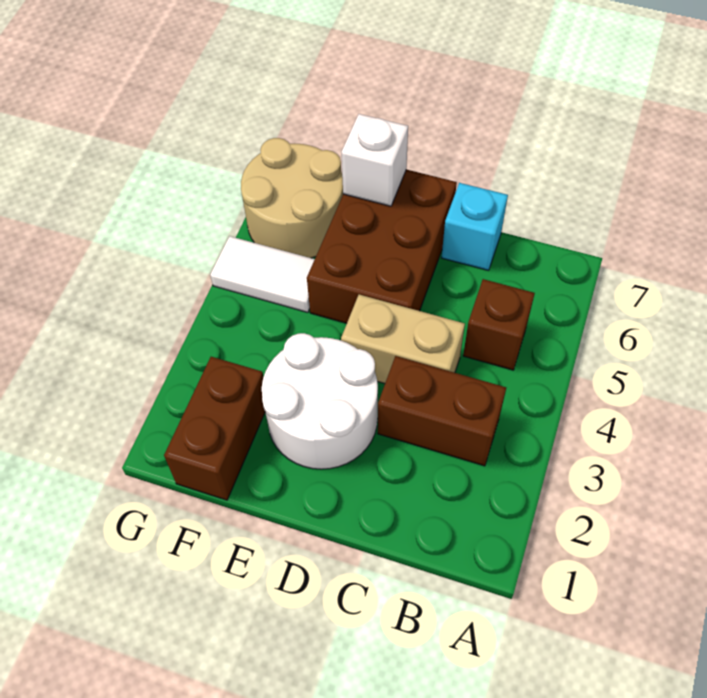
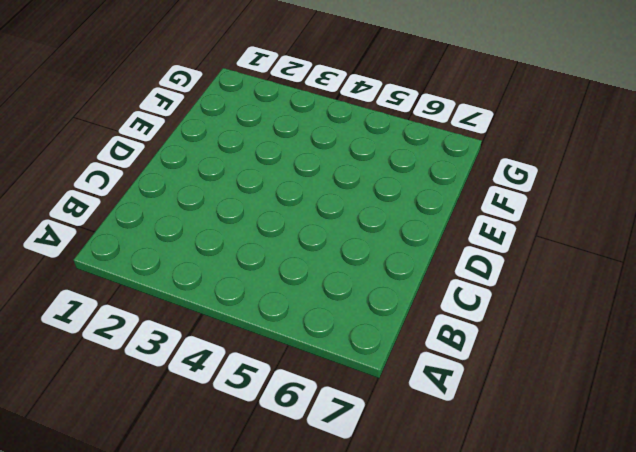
none -> brown brick B3:C3 level 1
none -> brown brick B5 level 1

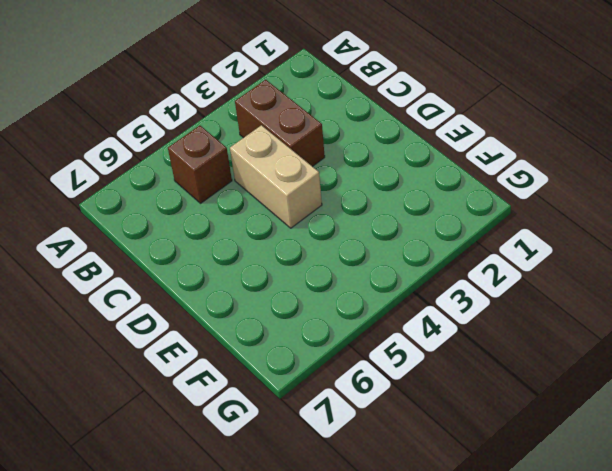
none -> cyan brick C7 level 1
none -> white round brick D2:E3 level 1

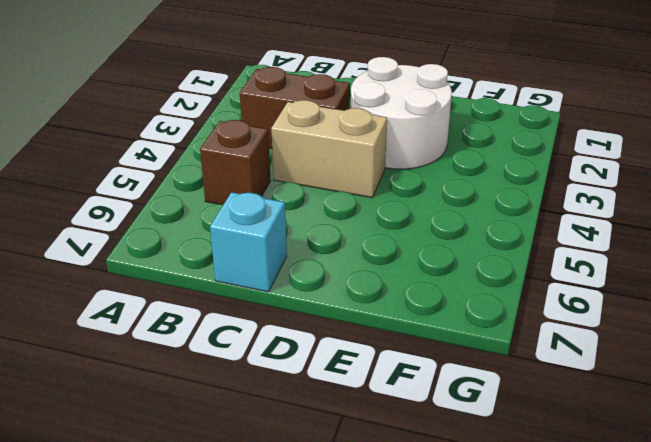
none -> brown brick D5:E7 level 1
none -> brown brick F1:F2 level 1

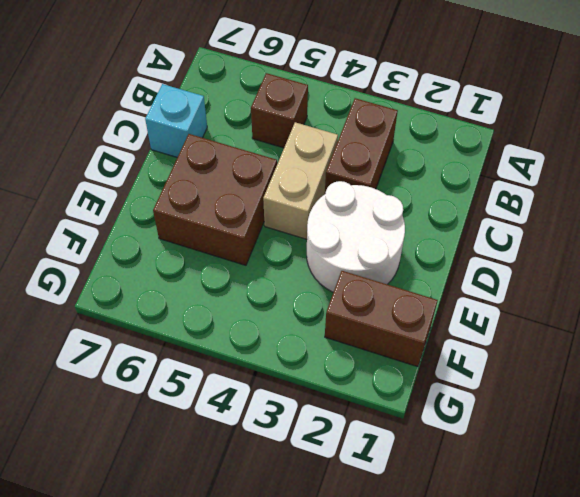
brown brick D5:E6 level 1 -> brown brick D5:E7 level 1
none -> white tile F5:G5 level 1
none -> tan round brick F6:G7 level 1

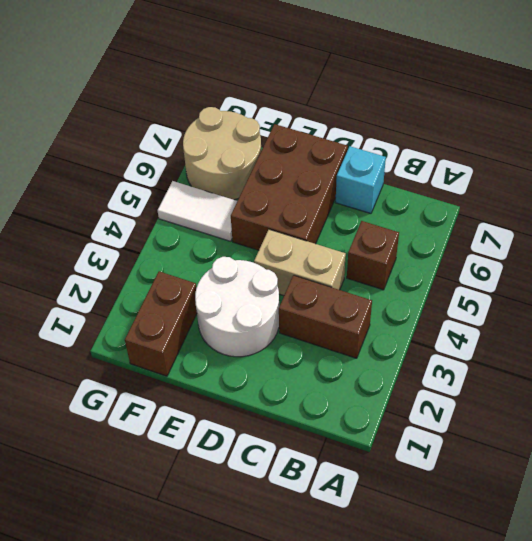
none -> white brick E7 level 2

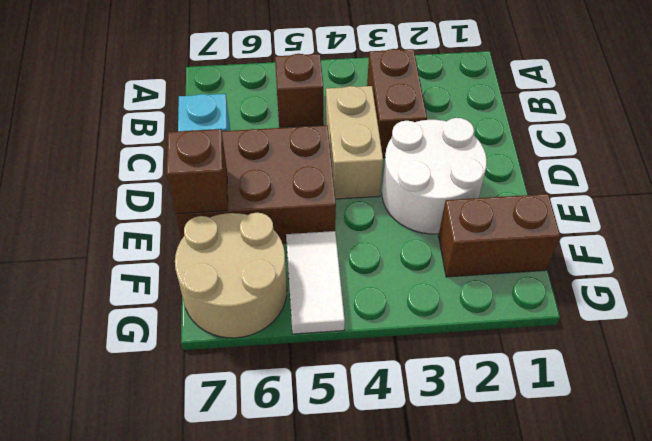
brown brick E7 level 2 -> white brick E7 level 2

